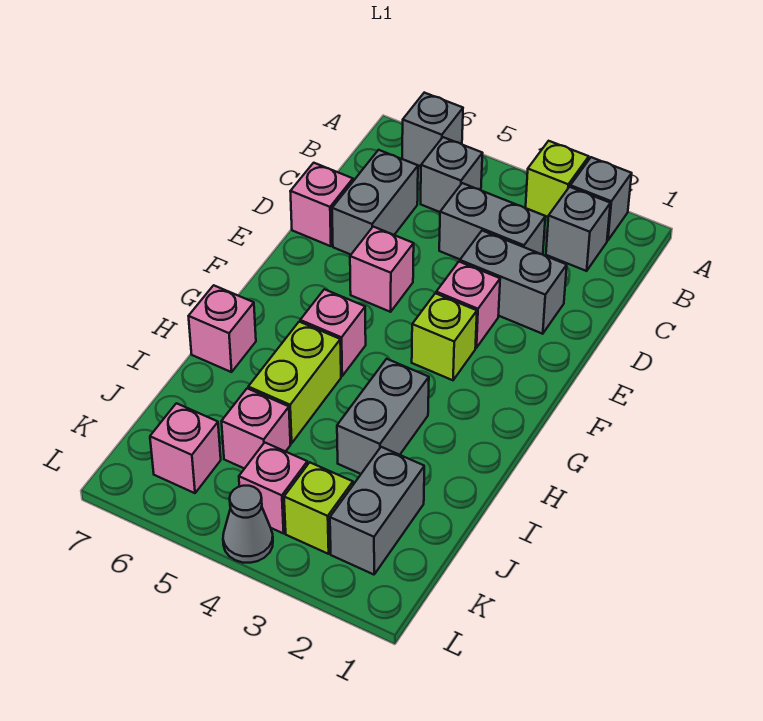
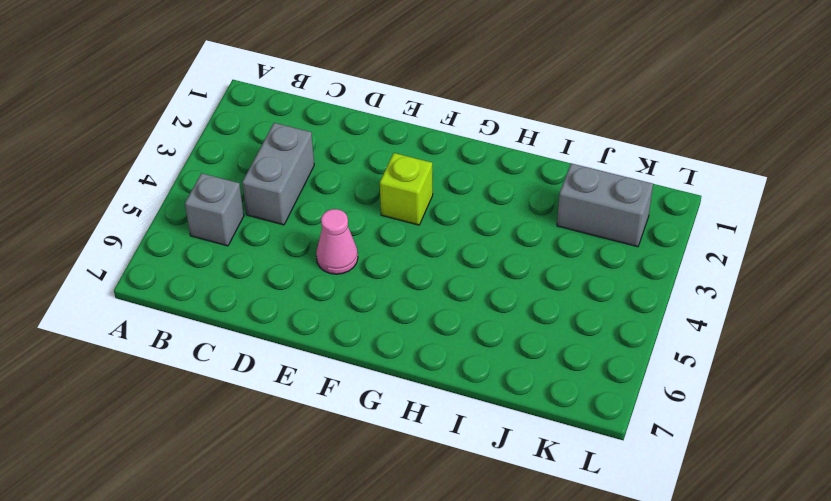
pink cone E5 level 1 -> pink brick E5 level 1
none -> grey brick A2 level 1
none -> lime brick A3 level 1
none -> grey brick A6 level 1

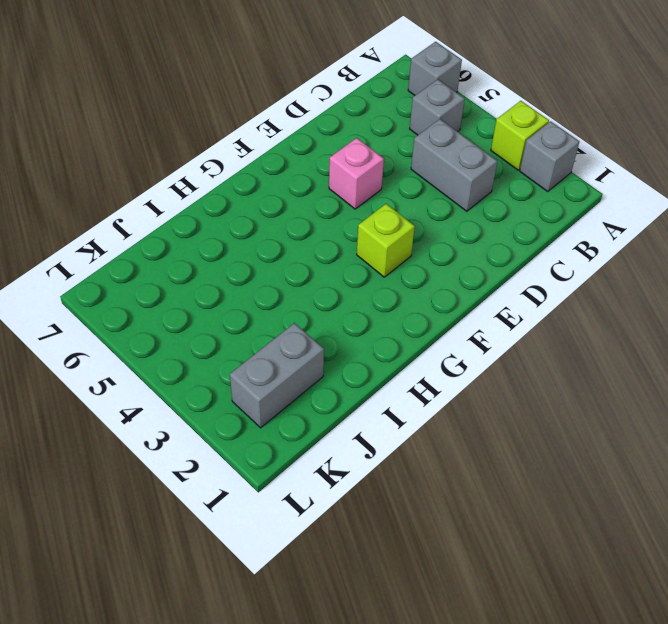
none -> grey brick B2 level 1
none -> grey brick C6:D6 level 1
none -> grey brick D2:D3 level 1

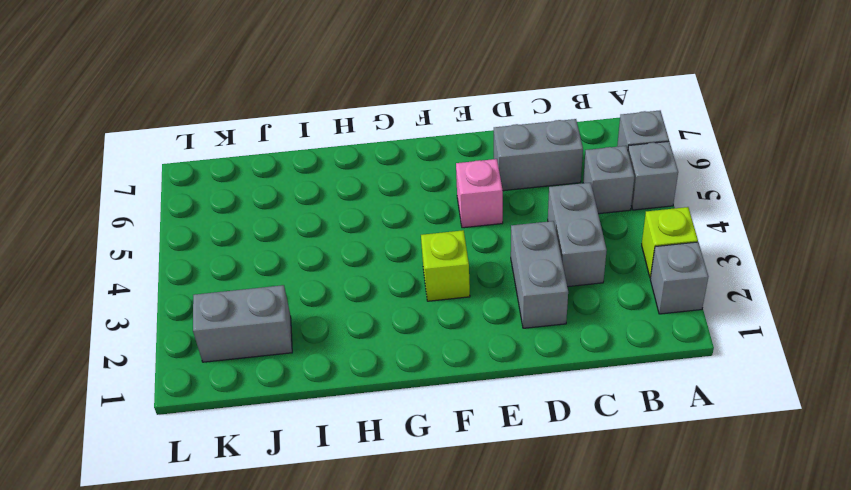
grey brick A5 level 1 -> grey brick B2 level 1
none -> pink brick D7 level 1
none -> pink brick E3 level 1
none -> pink brick G5 level 1

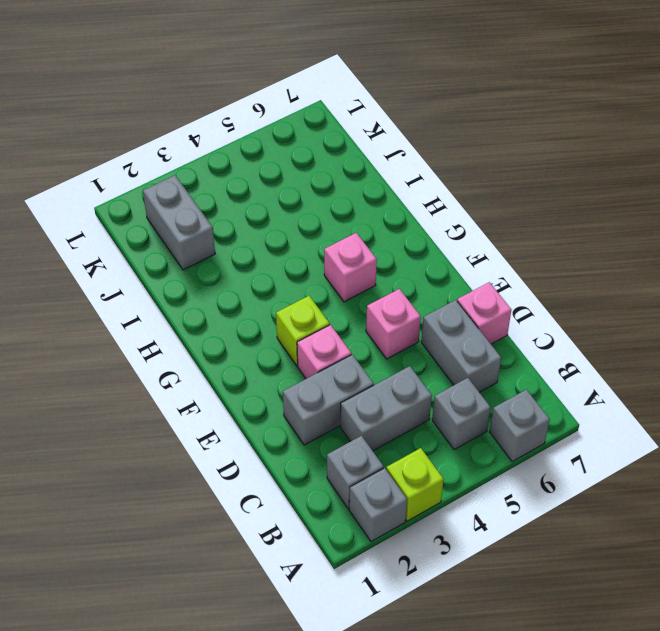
none -> grey brick H3:I3 level 1
none -> lime brick H5:I5 level 1
none -> pink brick H7 level 1

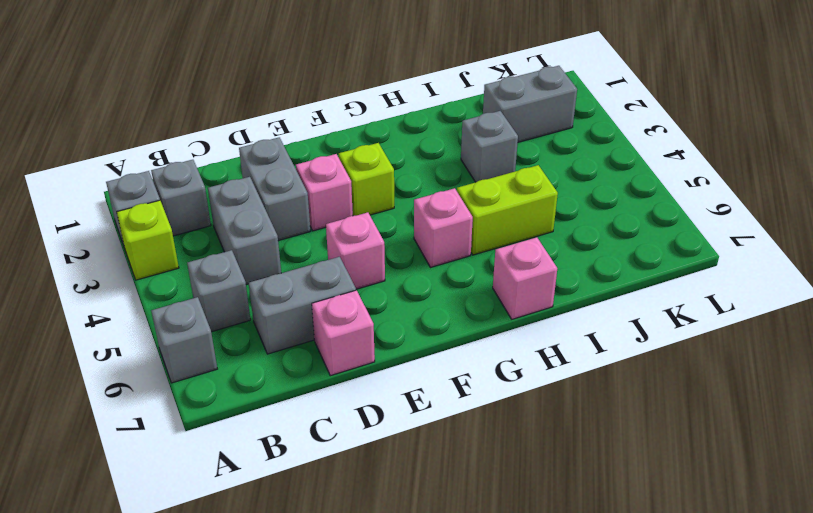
grey brick I3 level 1 -> grey brick H3:I3 level 1
none -> pink brick J5 level 1
none -> lime brick K3 level 1
none -> pink brick K4 level 1

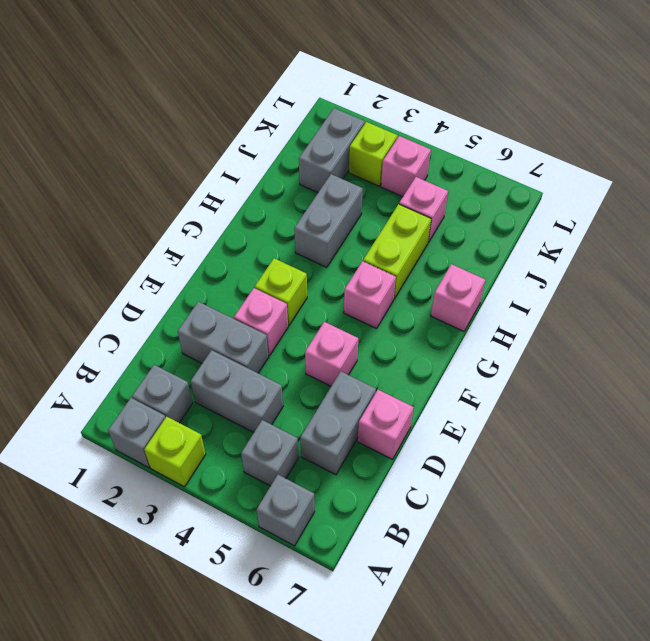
none -> pink brick K6 level 1
none -> grey cone L4 level 1

